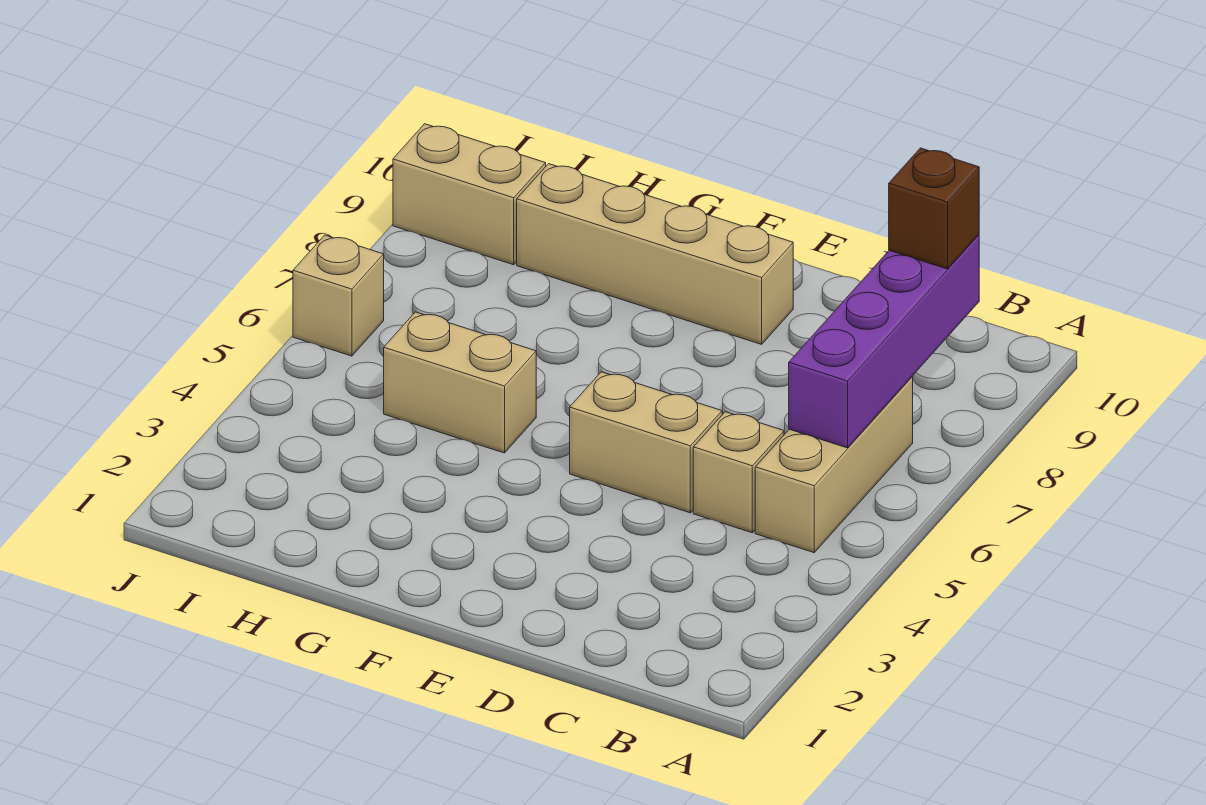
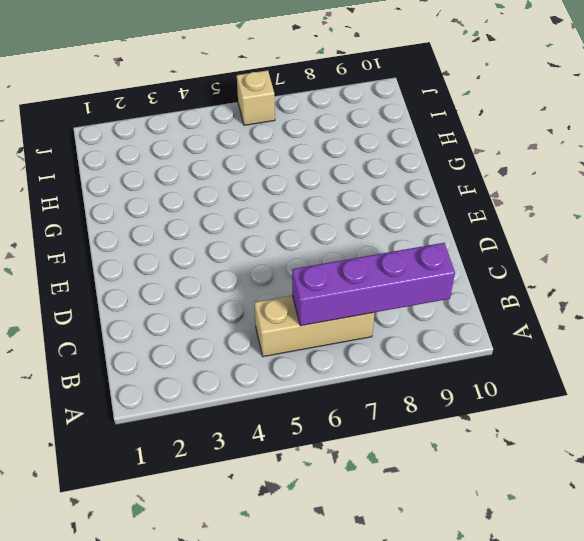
none -> tan brick C5 level 1
none -> tan brick D5:E5 level 1

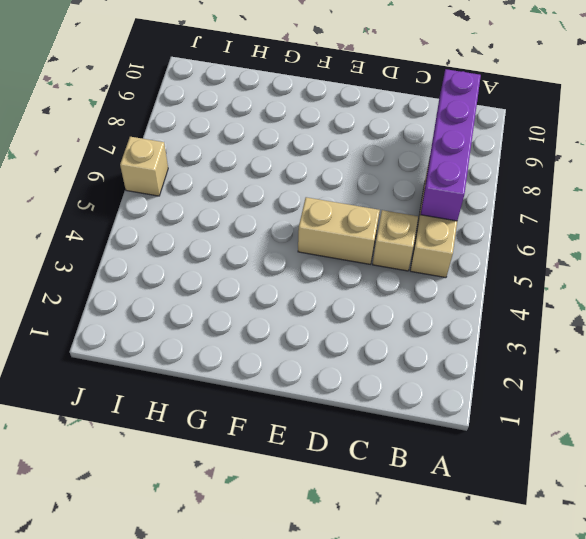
none -> tan brick E9:H9 level 1
none -> tan brick G5:H5 level 1

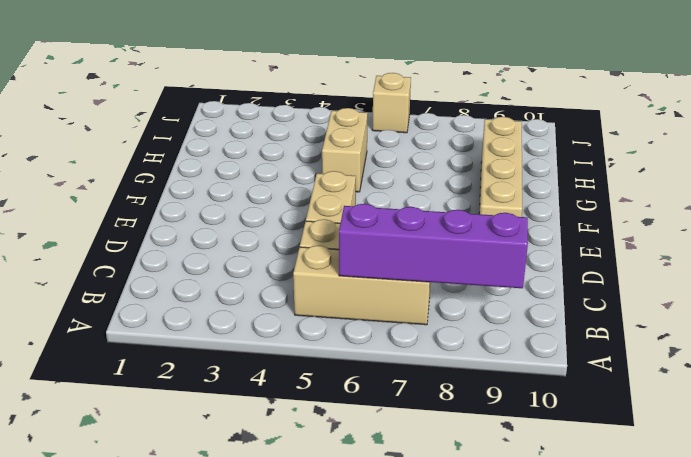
none -> tan brick I9:J9 level 1
none -> brown brick B9 level 3

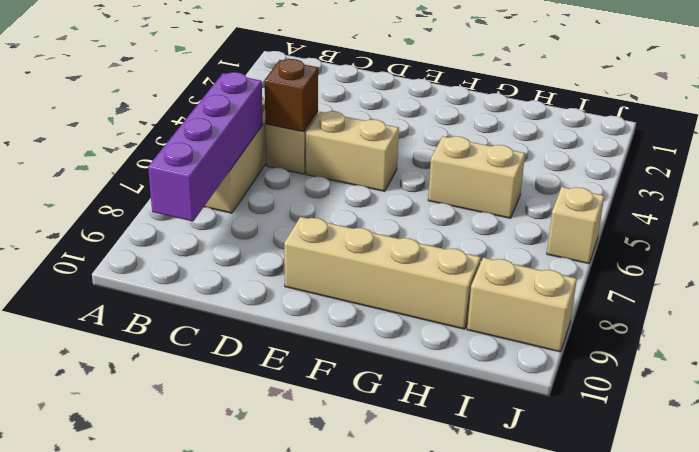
brown brick C5 level 2 -> brown brick B9 level 3

